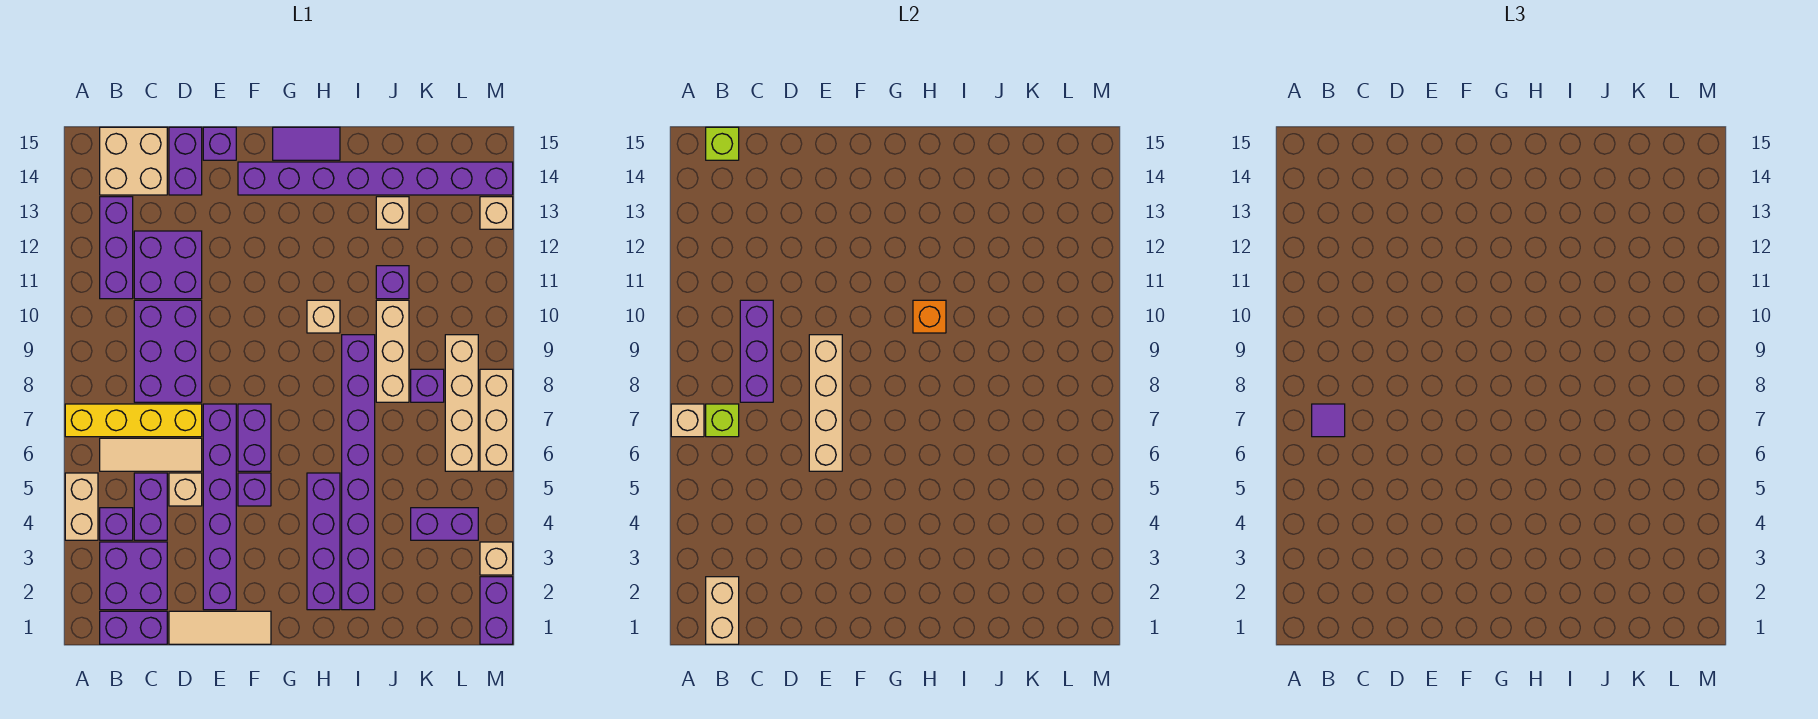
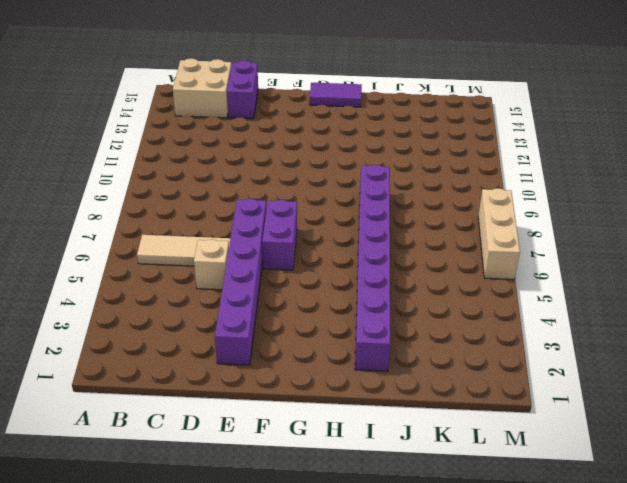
none -> tan brick A4:A5 level 1
none -> yellow brick A7:D7 level 1
none -> purple brick B1:C1 level 1
none -> purple brick B2:C3 level 1

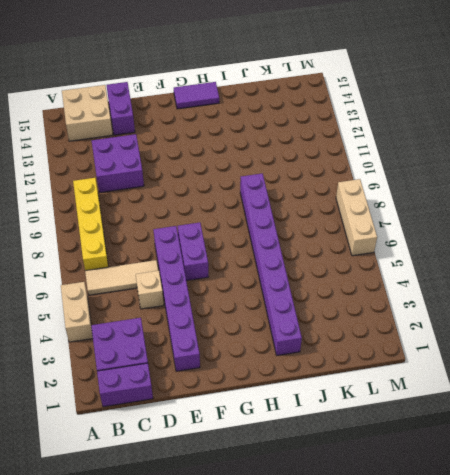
yellow brick B7:B10 level 1 -> yellow brick A7:D7 level 1
none -> purple brick B4 level 1
none -> purple brick B11:B13 level 1
none -> purple brick C4:C5 level 1
none -> purple brick C8:D10 level 1

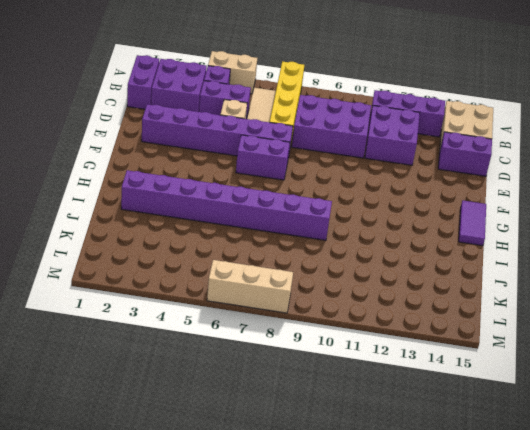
none -> tan tile D1:F1 level 1
none -> purple brick E15 level 1
none -> purple brick F5 level 1
none -> purple brick F14:M14 level 1

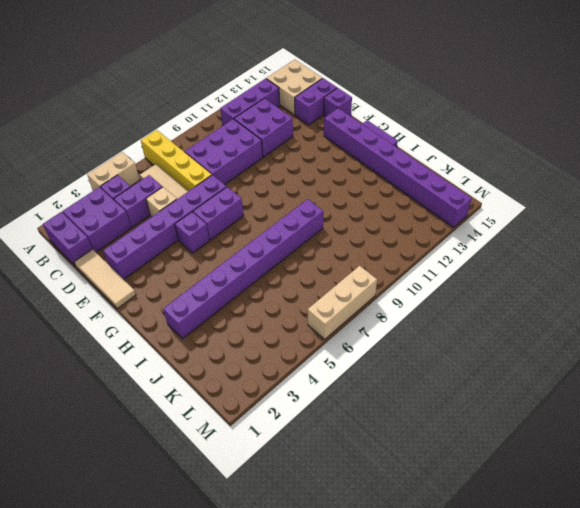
none -> purple brick H2:H5 level 1
none -> tan brick H10 level 1
none -> tan brick J8:J10 level 1
none -> purple brick J11 level 1

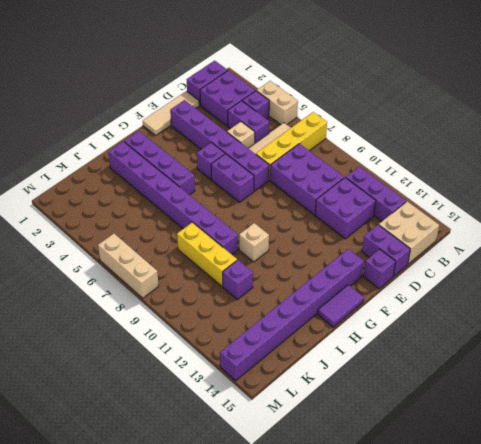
yellow brick J8:J10 level 1 -> tan brick J8:J10 level 1
none -> tan brick J13 level 1
none -> purple brick K4:L4 level 1
none -> purple brick K8 level 1
none -> tan brick L6:L9 level 1

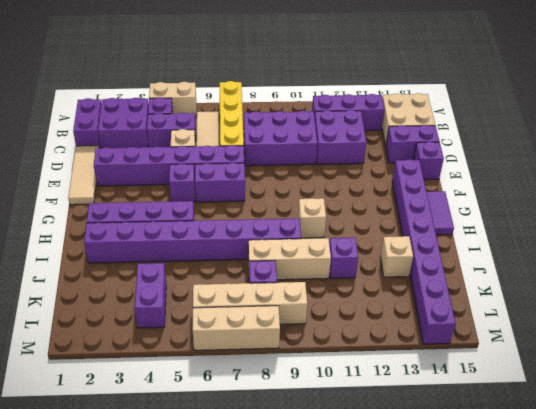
none -> purple brick M1:M2 level 1
none -> tan brick M3 level 1
none -> tan brick M13 level 1
none -> tan brick A7 level 2

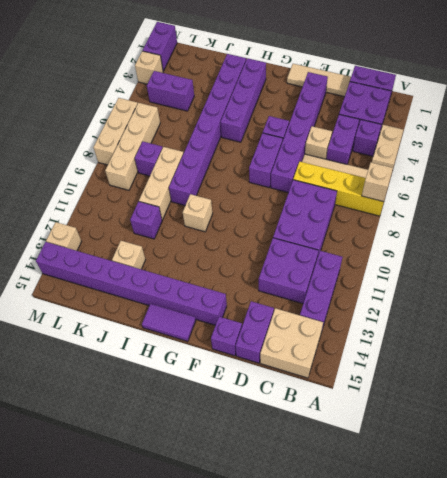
none -> tan brick B1:B2 level 2
none -> lime brick B7 level 2
none -> lime brick B15 level 2
none -> purple brick C8:C10 level 2

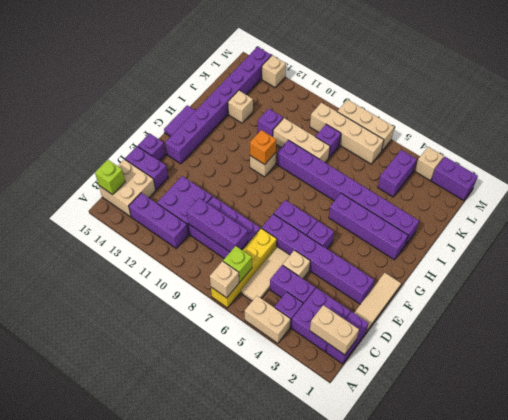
none -> tan brick E6:E9 level 2
none -> purple tile B7 level 3

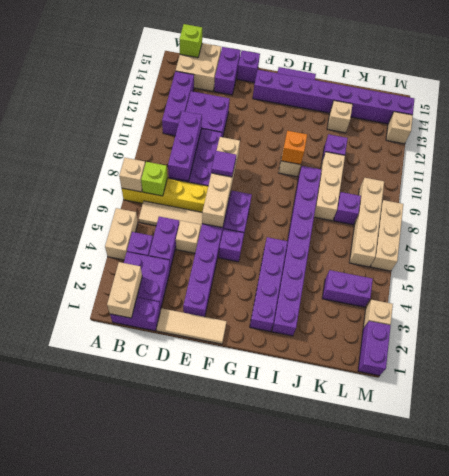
purple tile E8 level 3 -> purple tile B7 level 3

